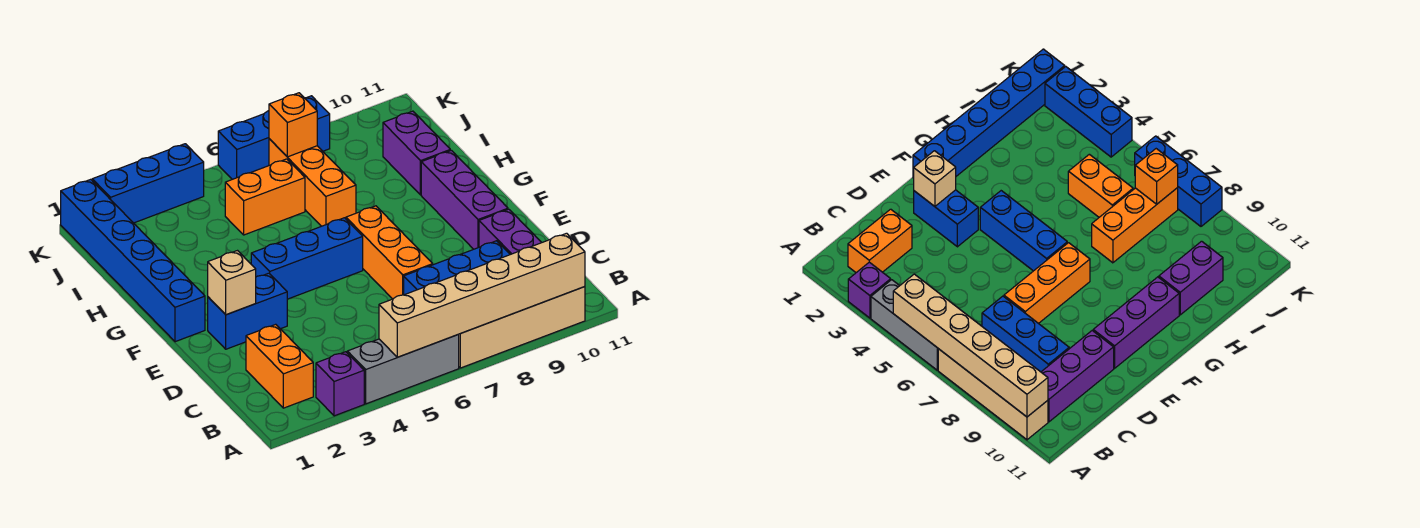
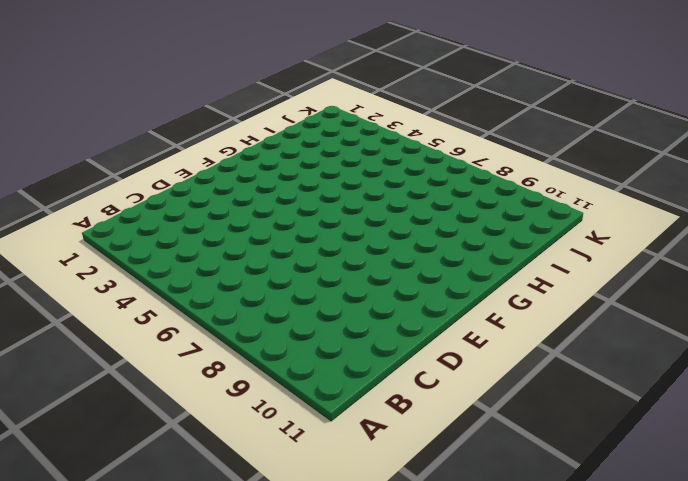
none -> purple brick A3 level 1
none -> grey brick A4:A6 level 1
none -> tan brick A7:A10 level 1

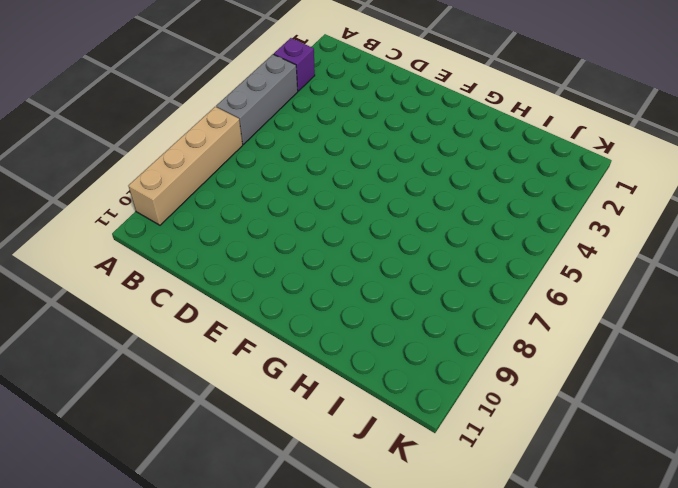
none -> orange brick B2:C2 level 1
none -> purple brick B10:D10 level 1
none -> blue brick C7:C9 level 1

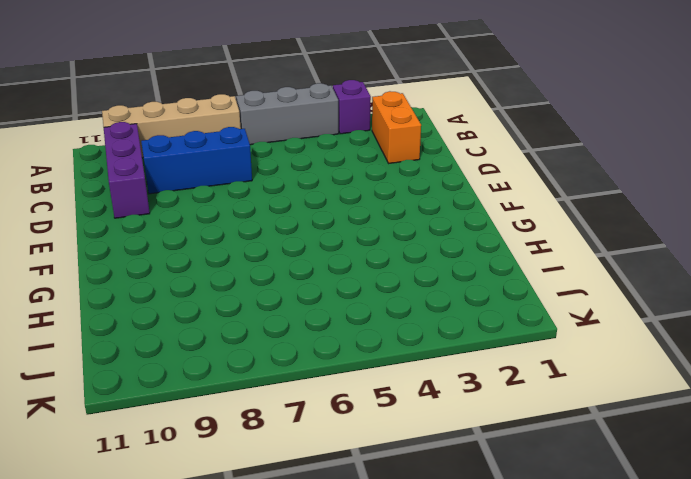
none -> orange brick D7:F7 level 1
none -> blue brick E2:E3 level 1
none -> purple brick E10:G10 level 1

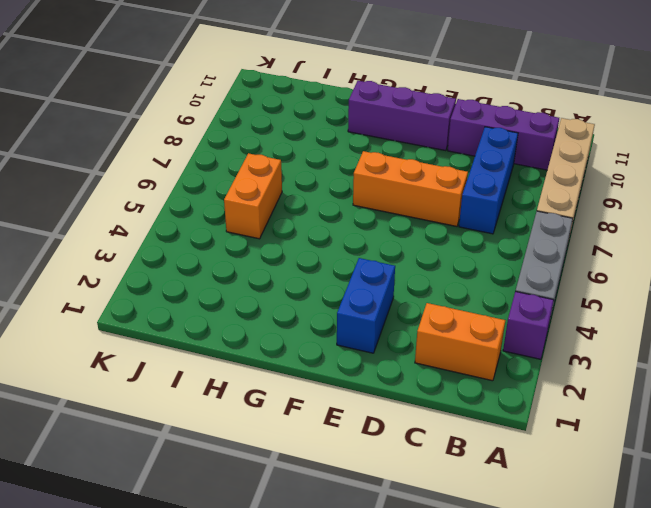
none -> blue brick F1:K1 level 1
none -> blue brick F4:F6 level 1
none -> orange brick H7:J7 level 1

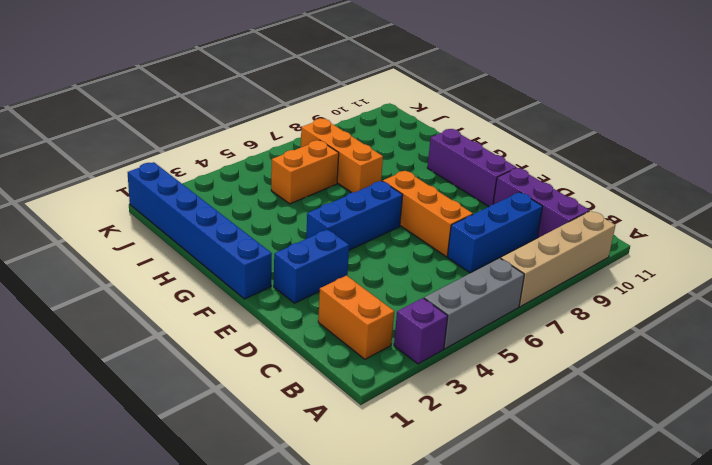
none -> purple brick H10:I10 level 1
none -> blue brick K2:K4 level 1
none -> blue brick K6:K8 level 1

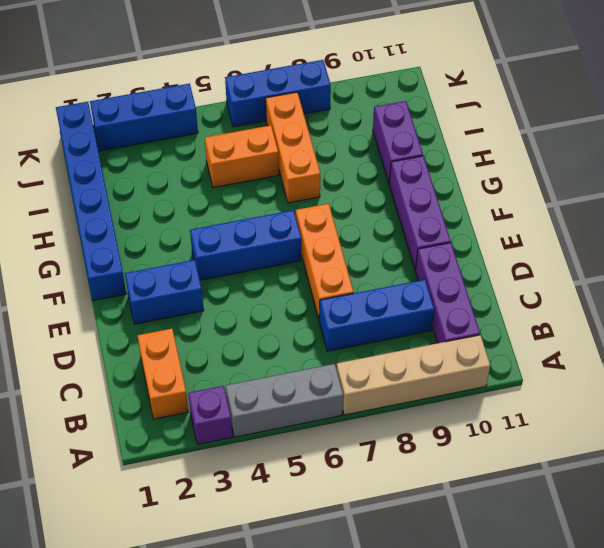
none -> tan brick A5:A10 level 2
none -> tan brick E2 level 2
none -> orange brick J7 level 2

